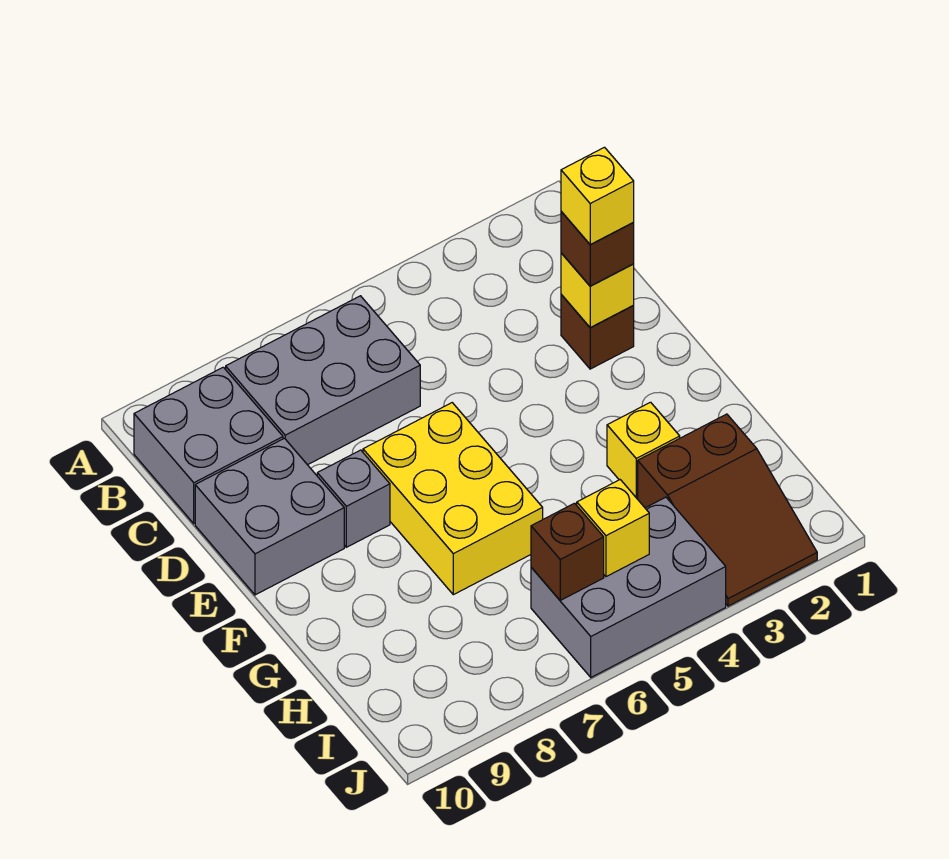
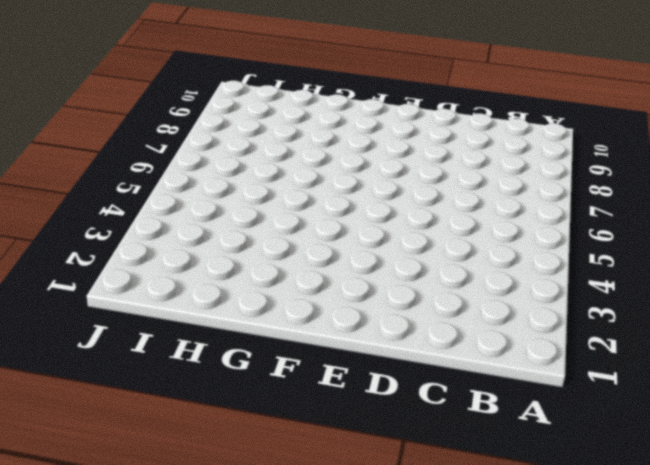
none -> grey brick B6:C8 level 1
none -> grey brick B9:C10 level 1
none -> brown brick D2 level 1

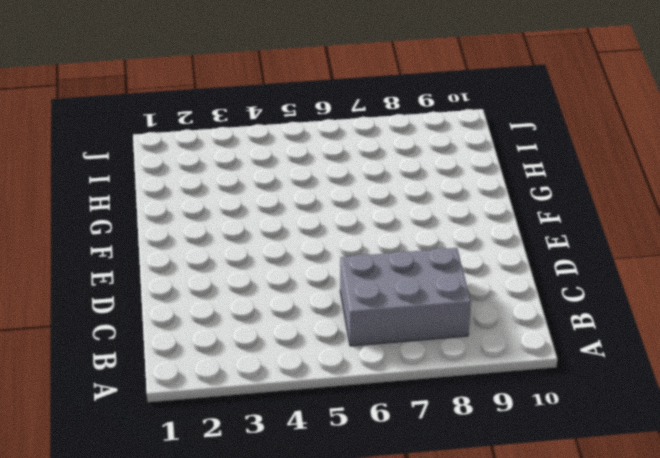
none -> grey brick B9:C10 level 1
none -> brown brick D2 level 1
none -> grey brick D9:E10 level 1

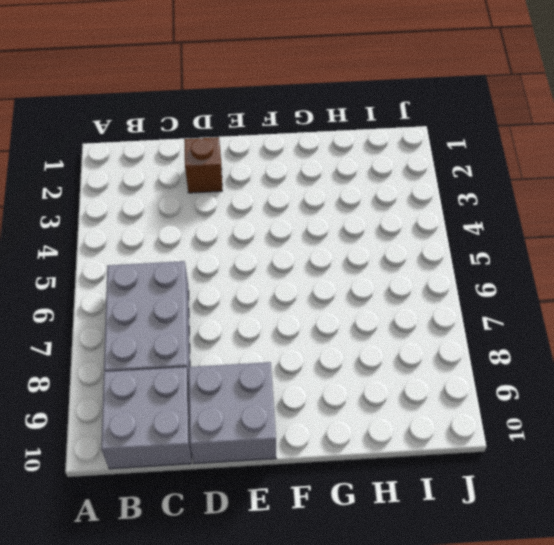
none -> yellow brick E6:G7 level 1
none -> grey brick E8 level 1
none -> yellow brick G3 level 1

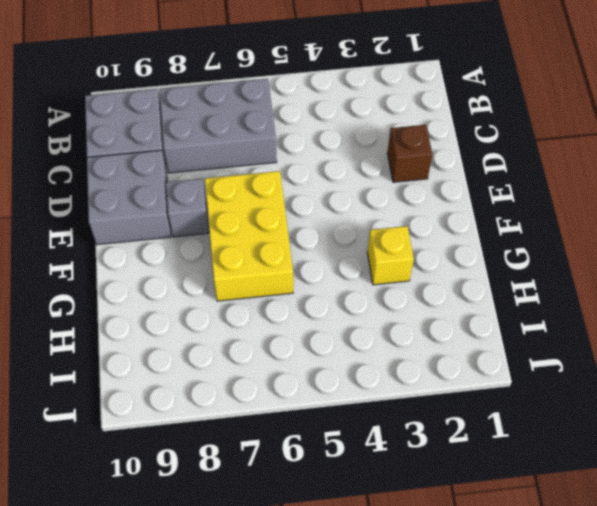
none -> brown slope H2:J3 level 1 top H
none -> grey brick I4:J6 level 1
none -> yellow brick D2 level 2

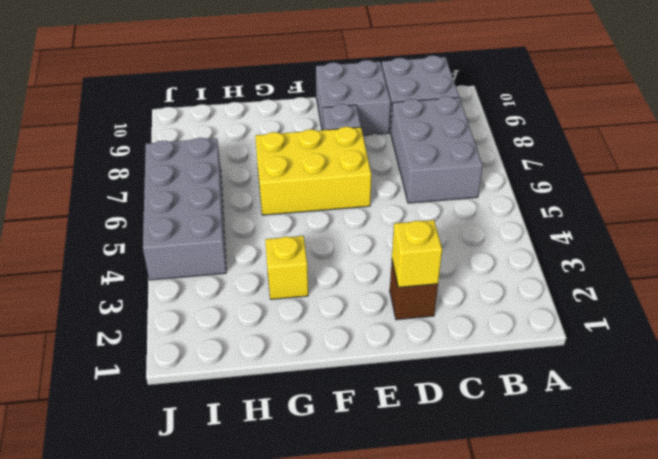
grey brick I4:J7 level 1 -> grey brick I4:J6 level 1
none -> brown slope H2:J3 level 1 top H
none -> yellow brick I5 level 2
none -> brown brick I6 level 2

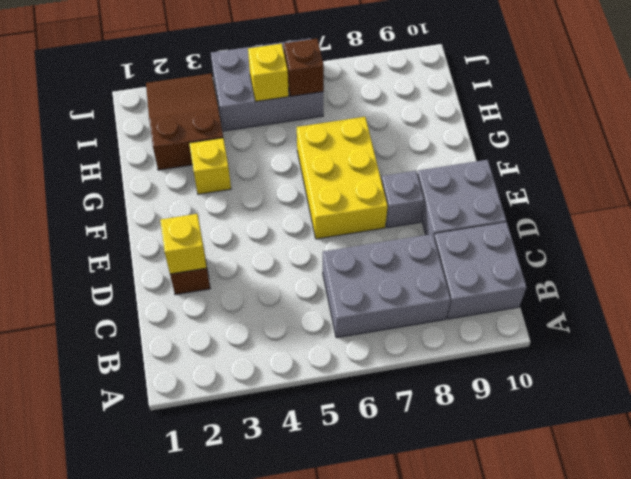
none -> brown brick D2 level 3
none -> yellow brick D2 level 4

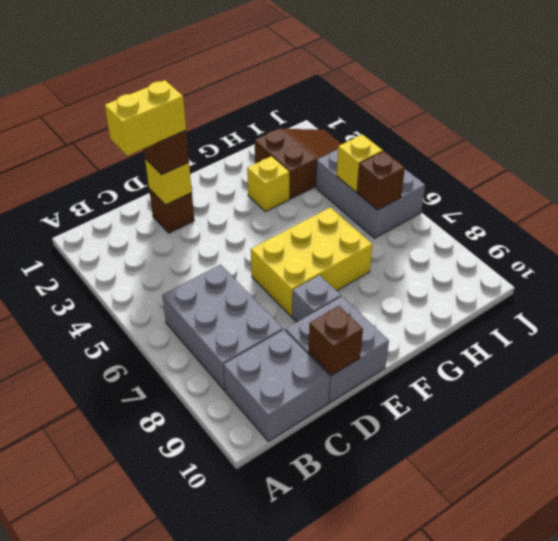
yellow brick C2:D2 level 4 -> yellow brick D2 level 4
brown brick D10 level 2 -> none

